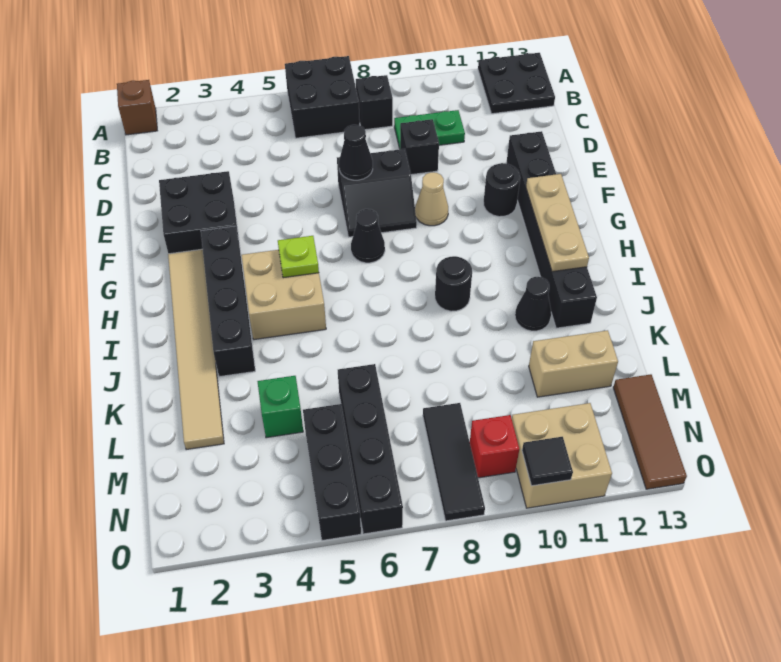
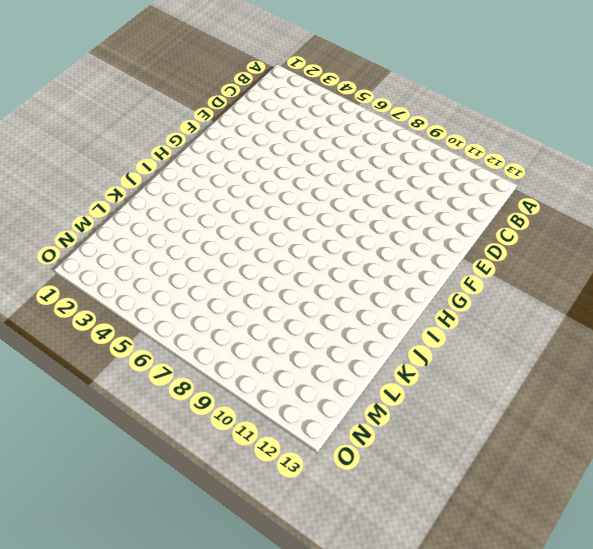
none -> brown brick A1 level 1
none -> black brick A6:B7 level 1
none -> black plate A12:B13 level 1

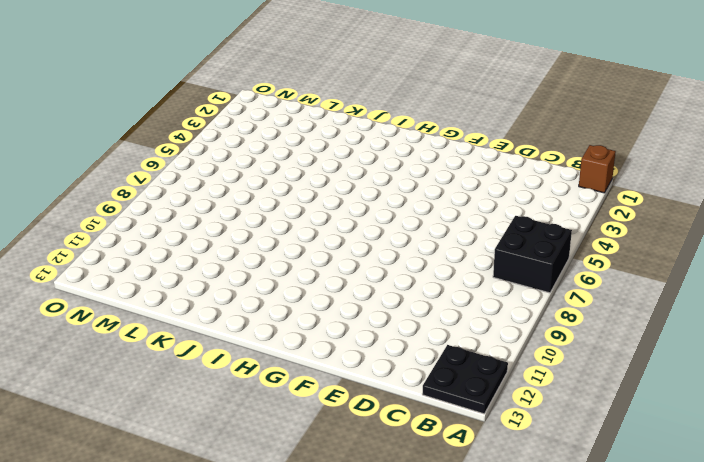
none -> black brick B8 level 1
none -> green plate C9:C10 level 1
none -> black brick D9 level 1

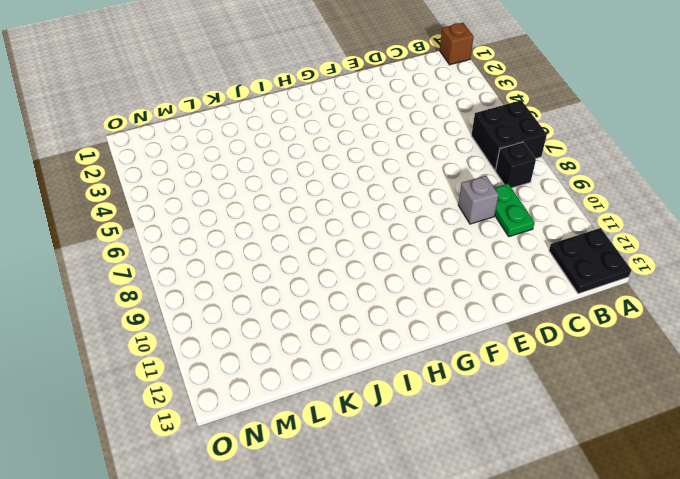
grey brick D9 level 1 -> black brick D9 level 1
none -> black brick E2:F3 level 1
none -> black slope E7:F8 level 1 top E
none -> black brick E12:J12 level 1

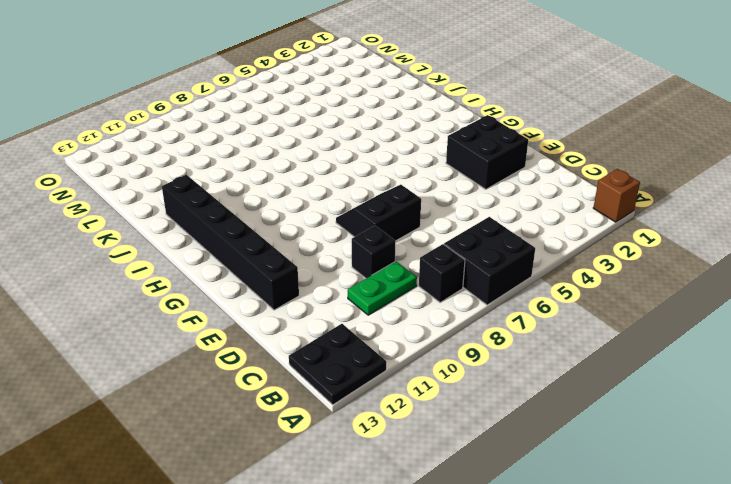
none -> tan cone F9 level 1
none -> black round brick F11 level 1
none -> tan tile G2:L2 level 1

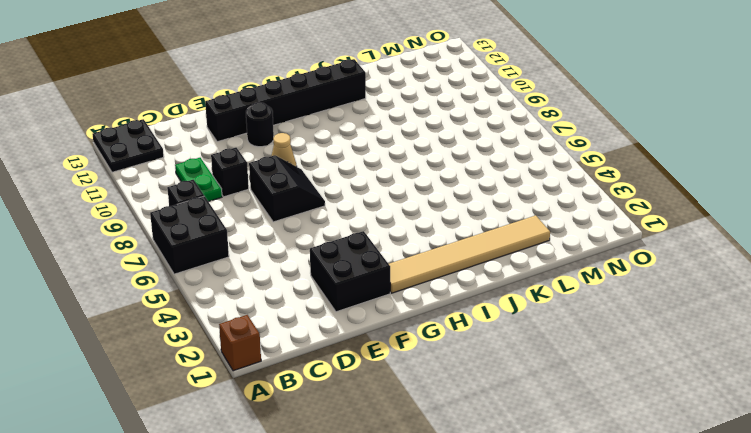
none -> black brick G3:J3 level 1
none -> black cone G7 level 1
none -> tan brick H4:I5 level 1

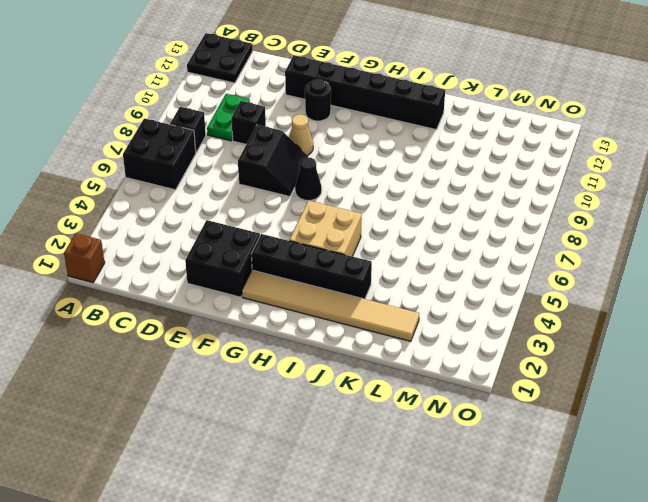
none -> black round brick I9 level 1
none -> black cone J11 level 1
none -> green brick L4 level 1

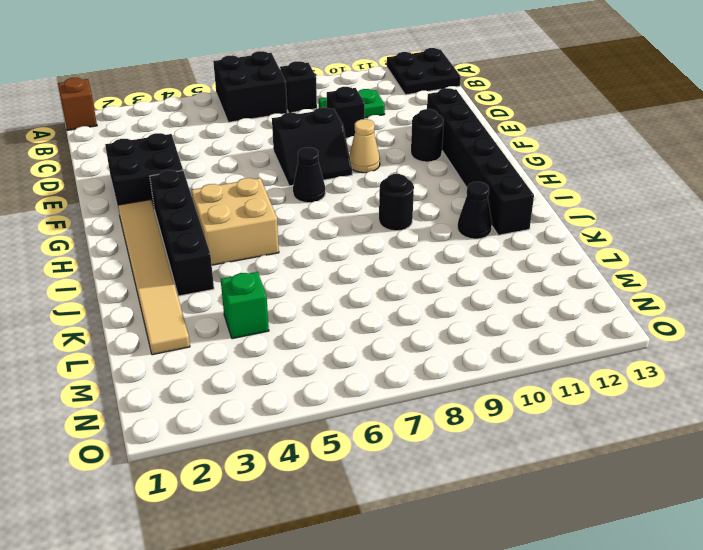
none -> black brick L6:O6 level 1
none -> tan brick L11:L12 level 1
none -> black brick M5:O5 level 1

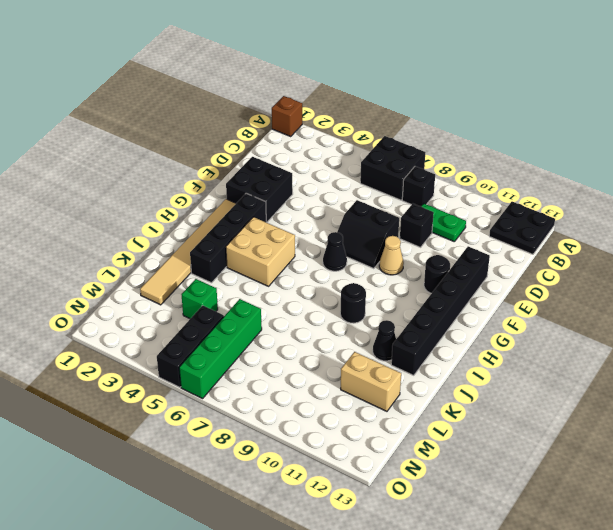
green brick L6:O6 level 1 -> black brick L6:O6 level 1
none -> black tile M8:O8 level 1
none -> brown tile M13:O13 level 1
none -> red brick N9 level 1

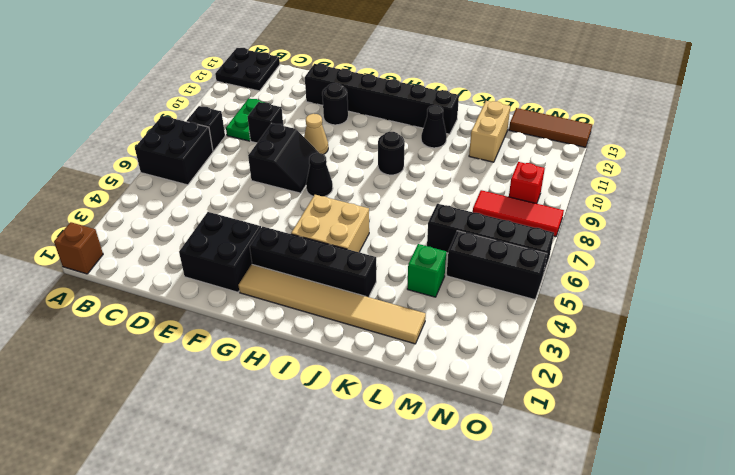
red tile M8:O8 level 1 -> black tile M8:O8 level 1
none -> tan brick N10:O11 level 1
none -> black cone E7 level 2
none -> tan plate G12:I12 level 2

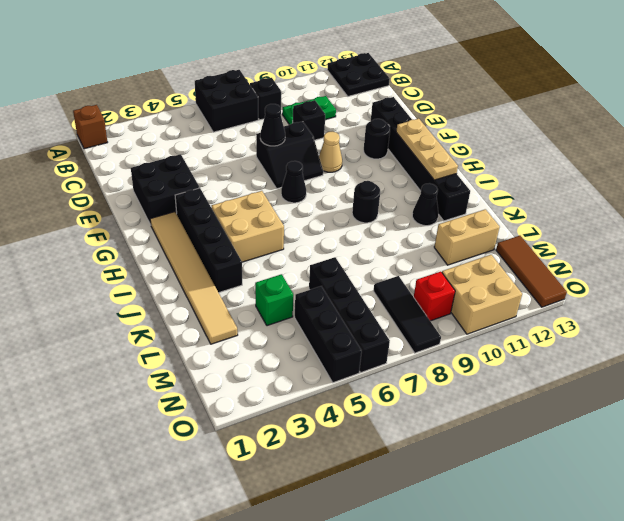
none -> lime plate H5 level 2
none -> black tile O10 level 2

